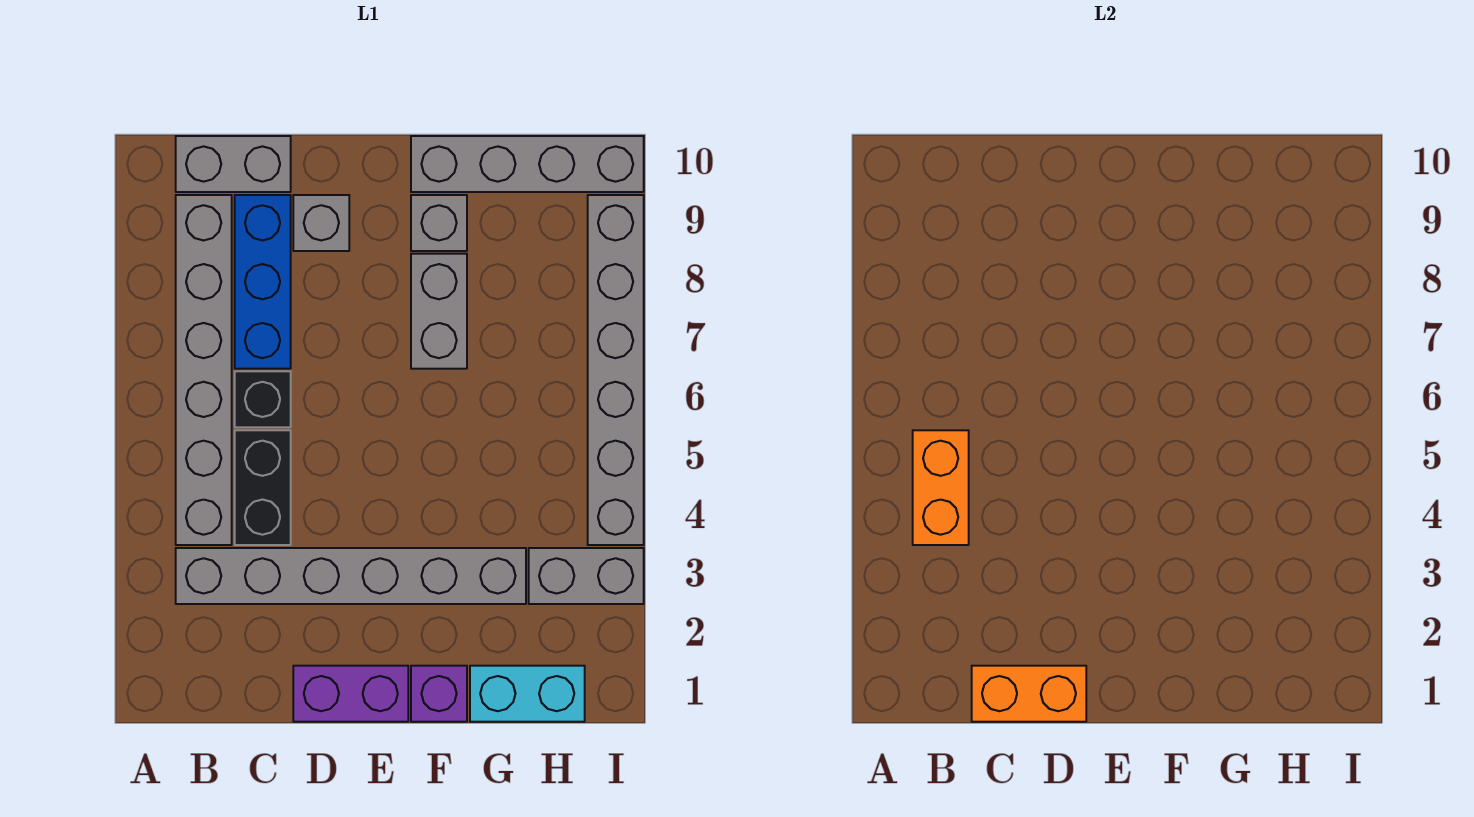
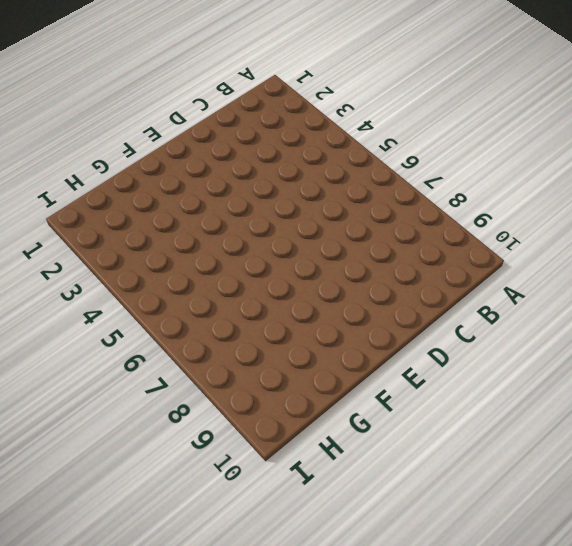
none -> grey brick B3:G3 level 1
none -> grey brick B4:B9 level 1
none -> grey brick B10:C10 level 1

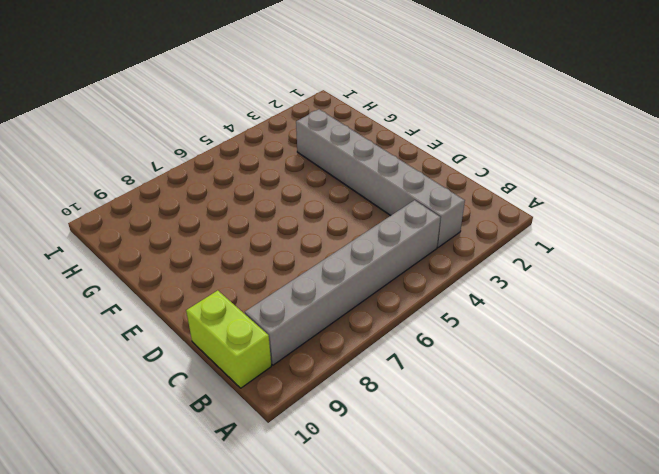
lime brick B10:C10 level 1 -> grey brick B10:C10 level 1
none -> black brick C4:C5 level 1
none -> black brick C6 level 1
none -> blue brick C7:C9 level 1

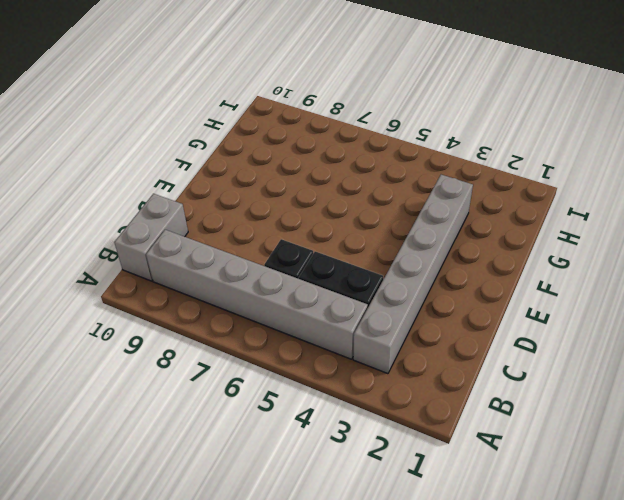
none -> blue brick C7:C9 level 1
none -> purple brick D1:E1 level 1
none -> grey brick D9 level 1

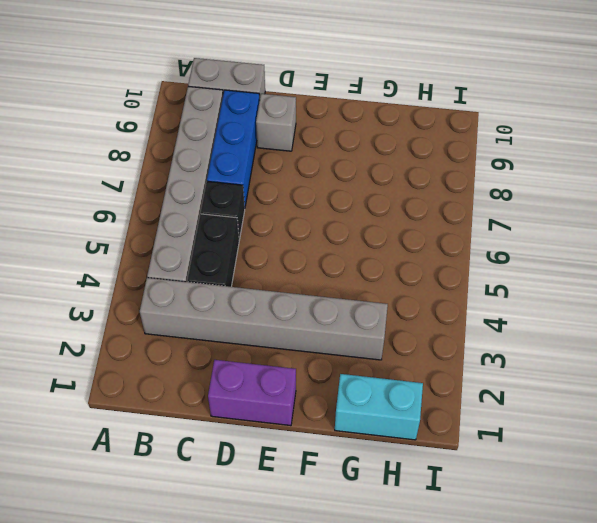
none -> purple brick F1 level 1
none -> grey brick F7:F8 level 1
none -> grey brick F9 level 1

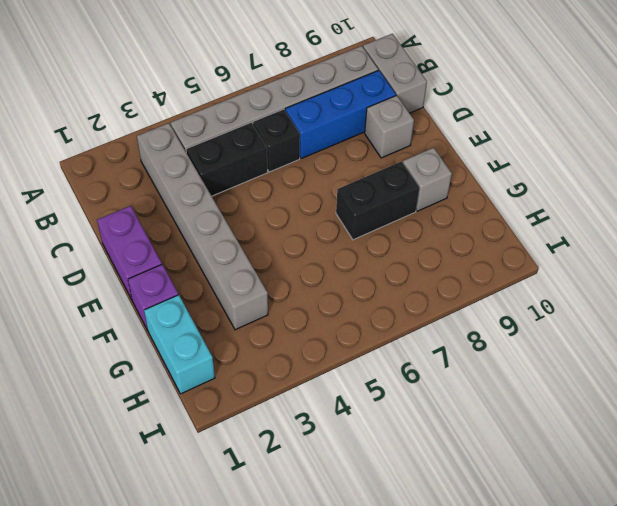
black brick F7:F8 level 1 -> grey brick F7:F8 level 1
none -> grey brick F10:I10 level 1
none -> grey brick H3:I3 level 1
none -> grey brick I4:I9 level 1

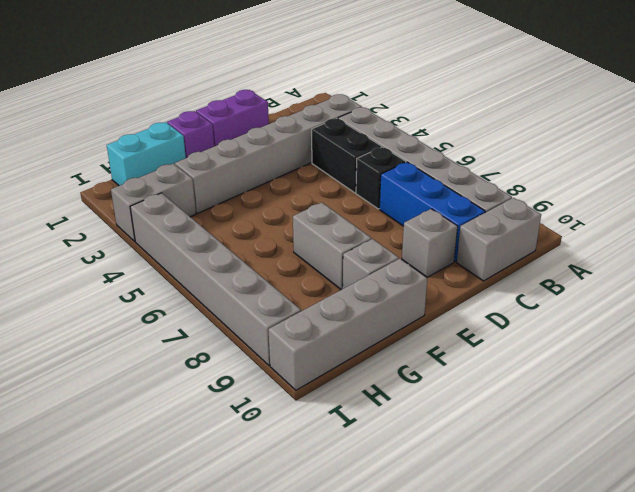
none -> orange brick B4:B5 level 2
none -> orange brick C1:D1 level 2

